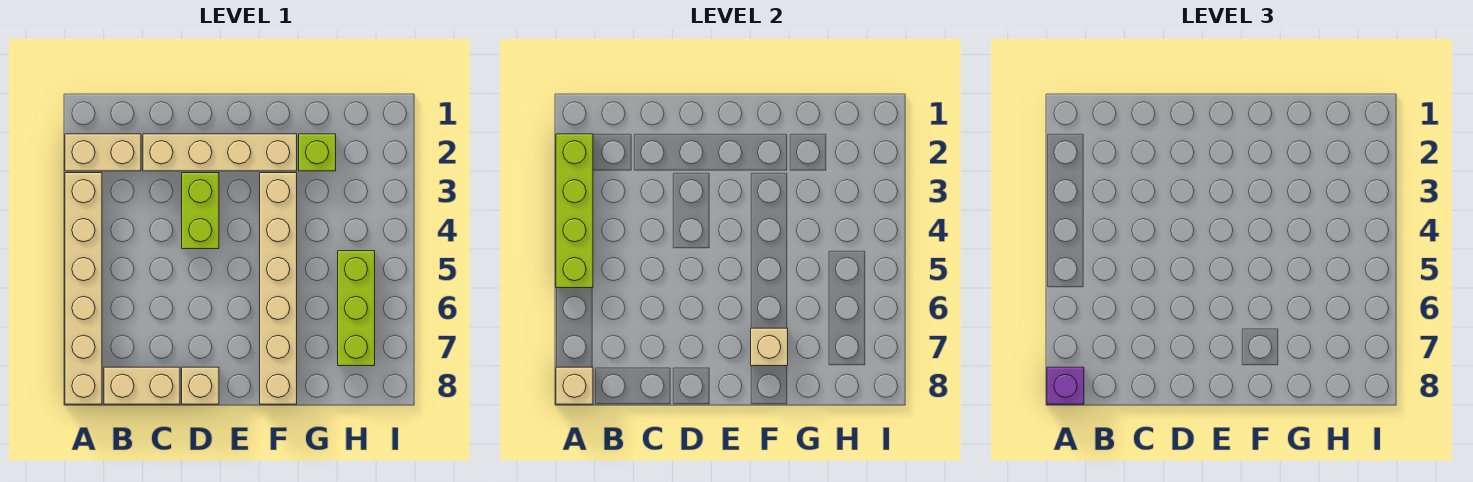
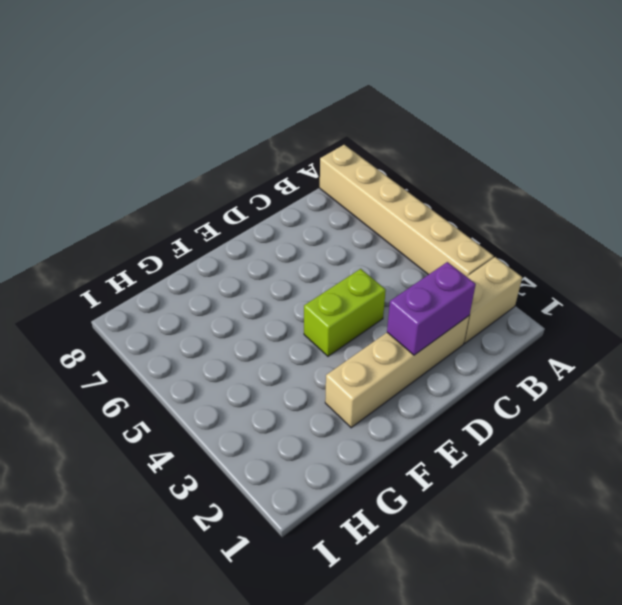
purple brick C2:D2 level 2 -> none
lime brick D4:E4 level 1 -> lime brick D3:D4 level 1
none -> tan brick B8:C8 level 1
none -> tan brick D8 level 1
none -> tan brick F3:F8 level 1

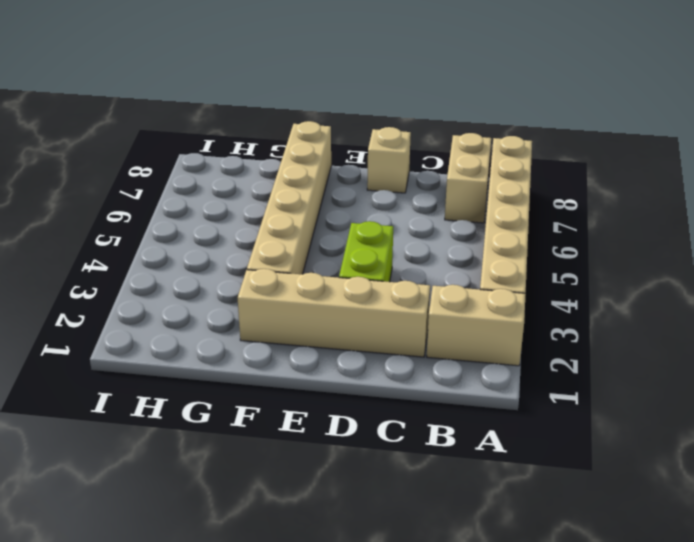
tan brick B7:B8 level 1 -> tan brick B8:C8 level 1
none -> lime brick G2 level 1
none -> lime brick H5:H7 level 1
none -> lime brick A2:A5 level 2

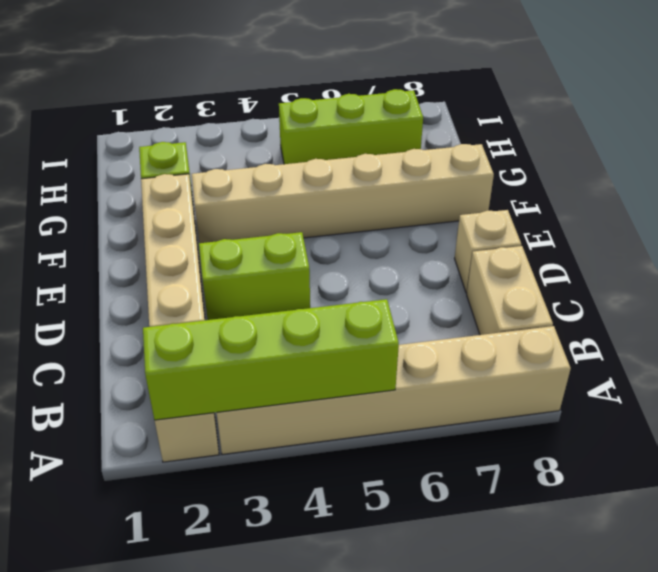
none -> tan brick A8 level 2
none -> tan brick F7 level 2
none -> purple brick A8 level 3

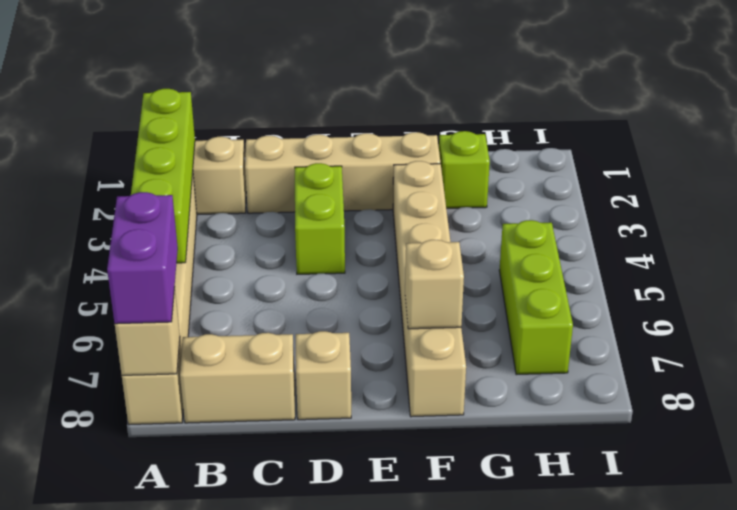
purple brick A7:A8 level 3 -> purple brick A8 level 3

